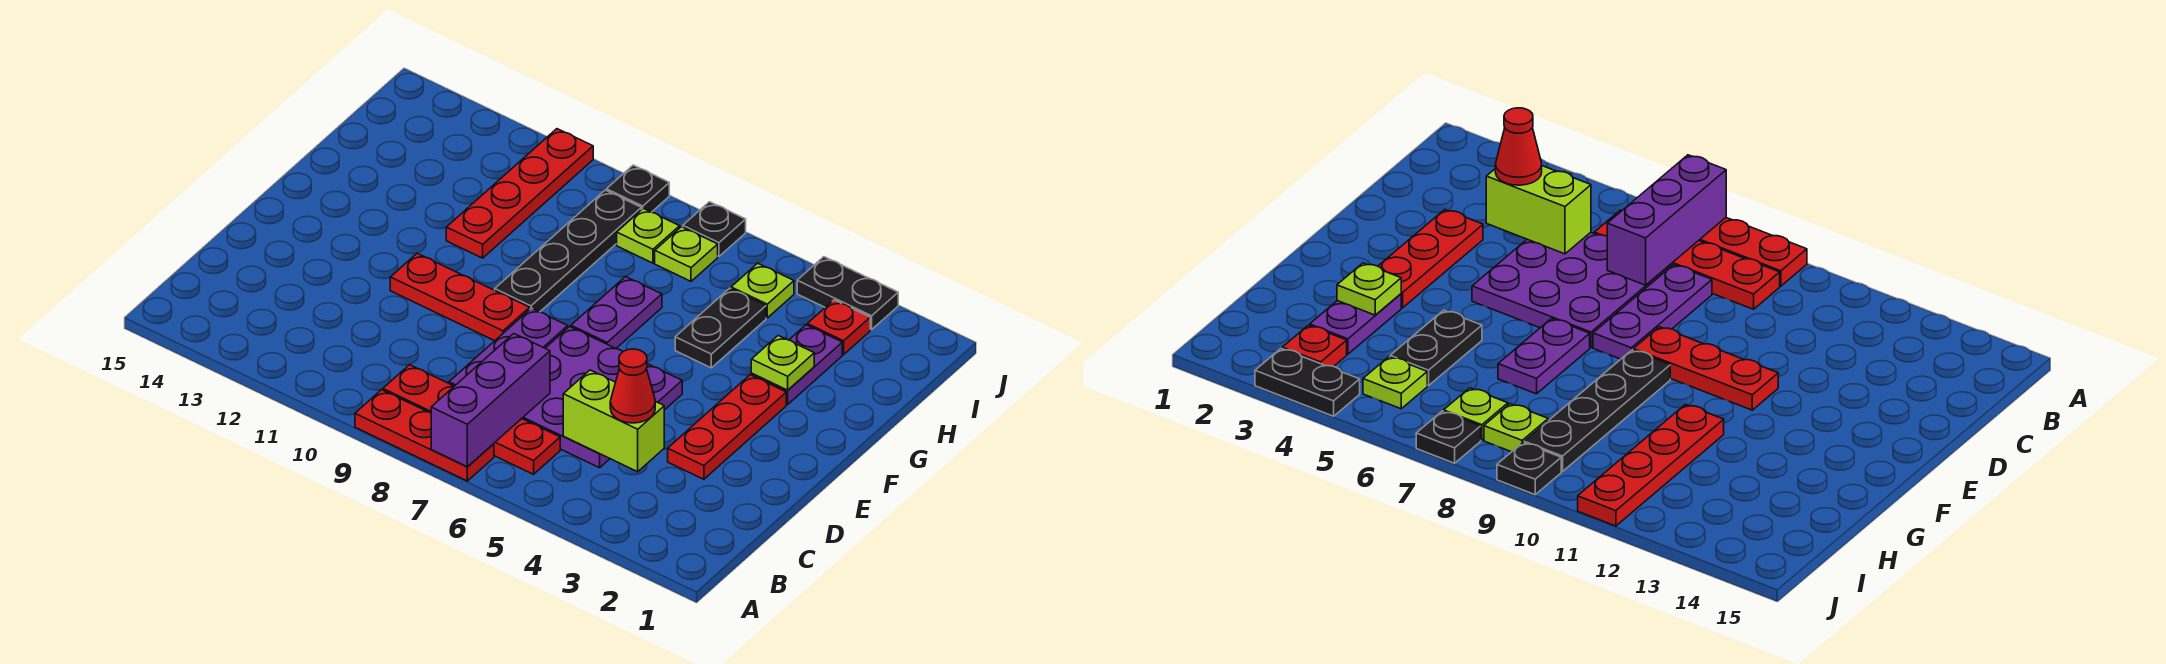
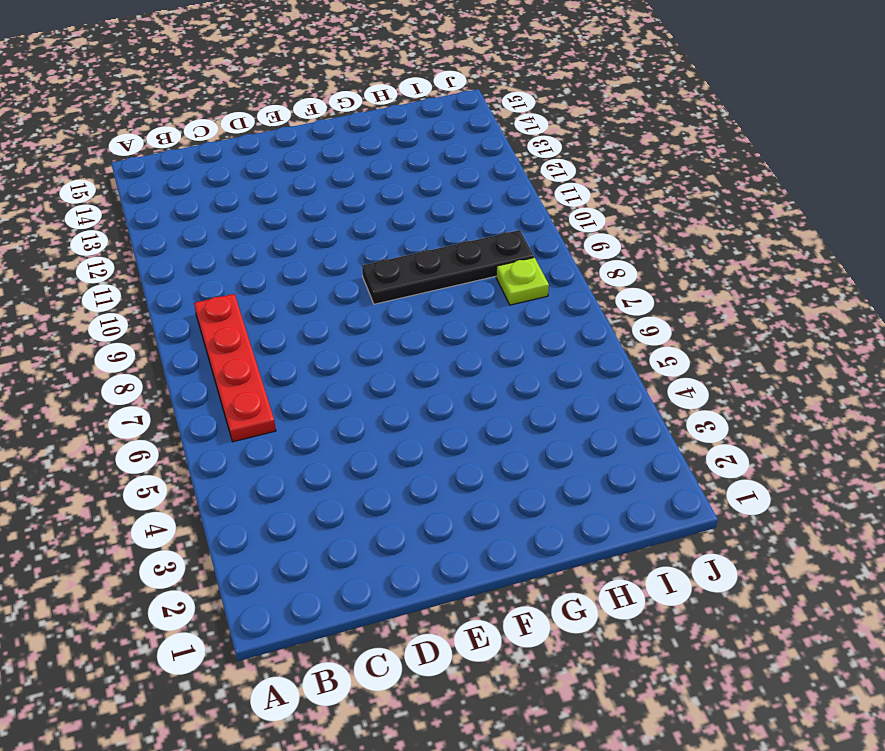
none -> red plate A7:A9 level 1
none -> purple plate C5:E7 level 1
none -> purple plate C8:E8 level 1

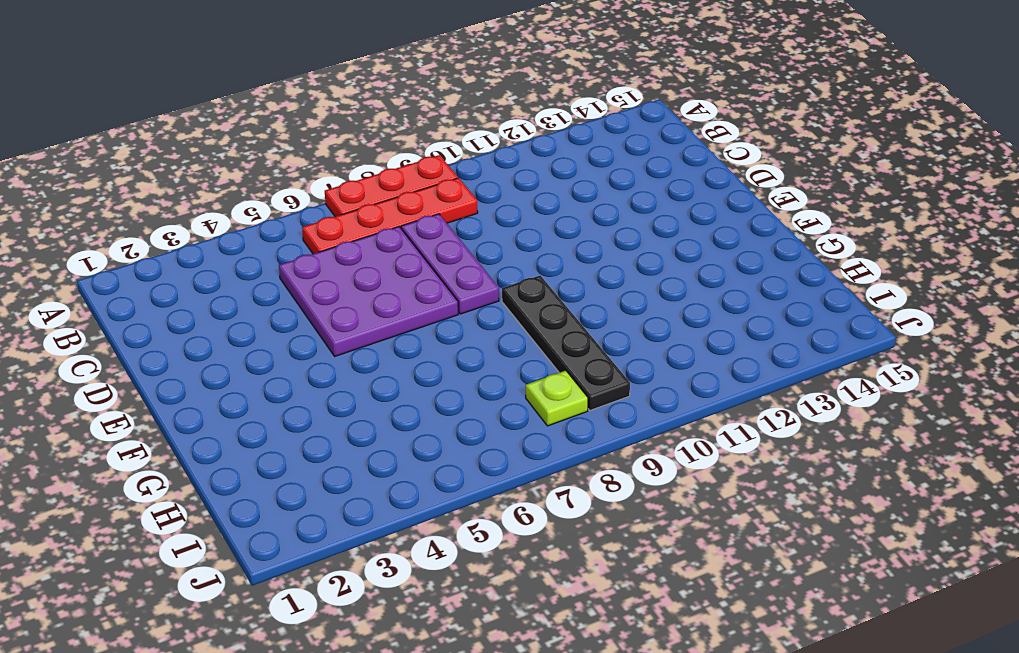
none -> red plate D3:F3 level 1
none -> red plate E9:E11 level 1
none -> purple plate F7:G7 level 1

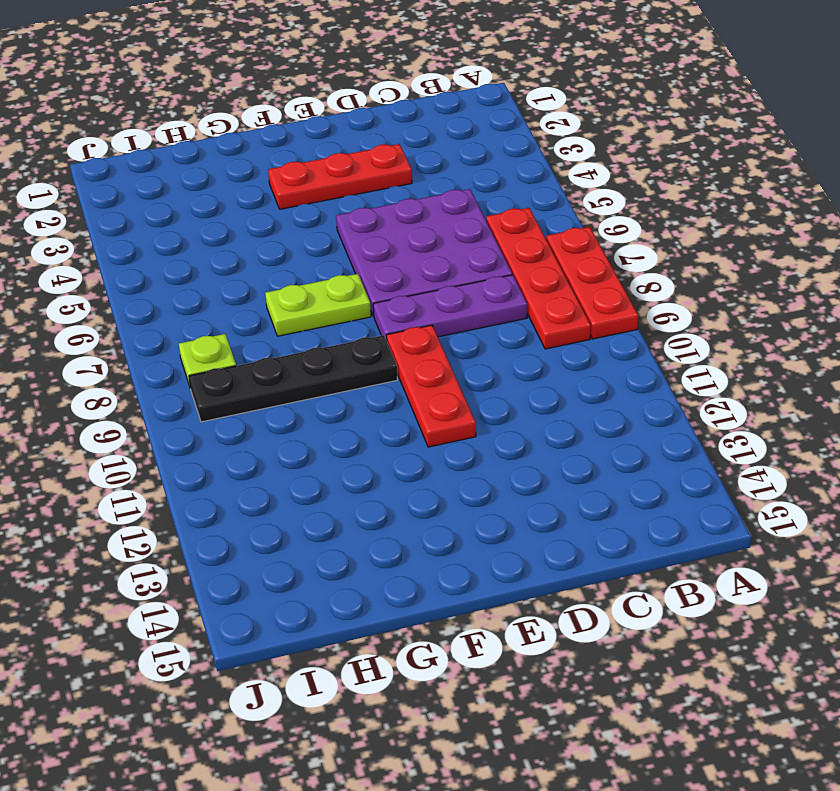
lime plate F7:G7 level 1 -> purple plate F7:G7 level 1
none -> purple plate G3:H3 level 1
none -> black plate G5:H5 level 1
none -> red plate G11:J11 level 1

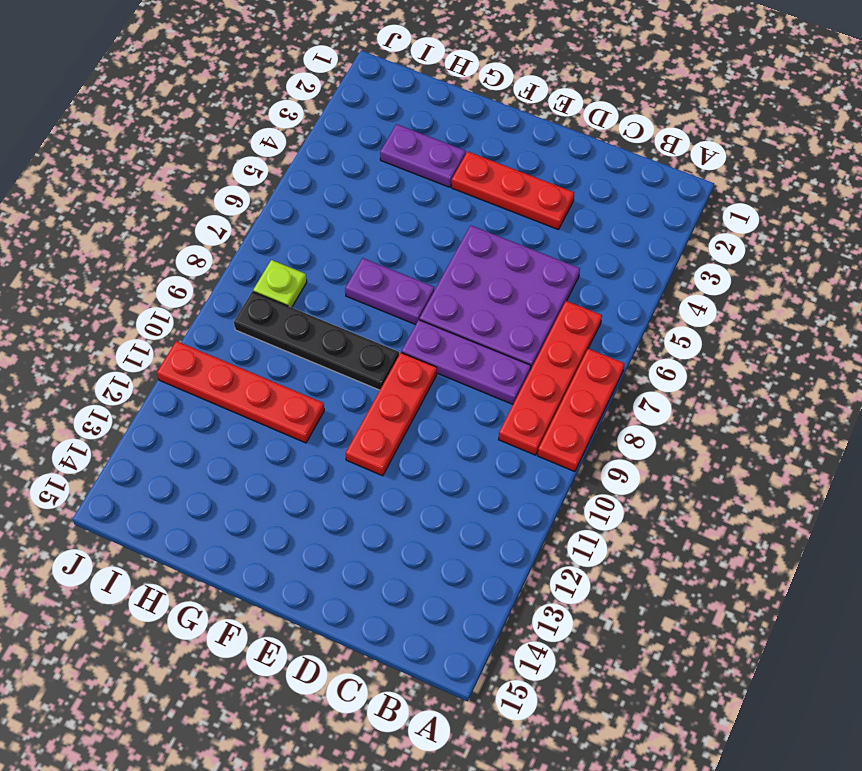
none -> black plate G5:H5 level 1
none -> red plate I3 level 1
none -> lime plate I5 level 1

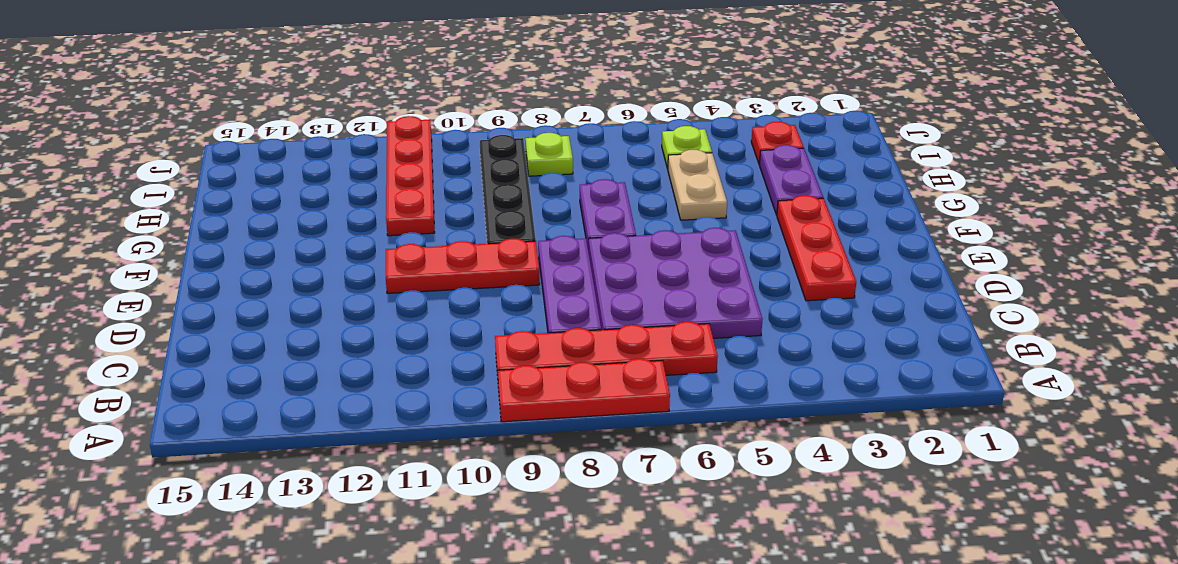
tan plate G5:H5 level 1 -> black plate G5:H5 level 1
none -> lime plate I7 level 1
none -> black plate J3:J4 level 1
none -> black plate J7 level 1

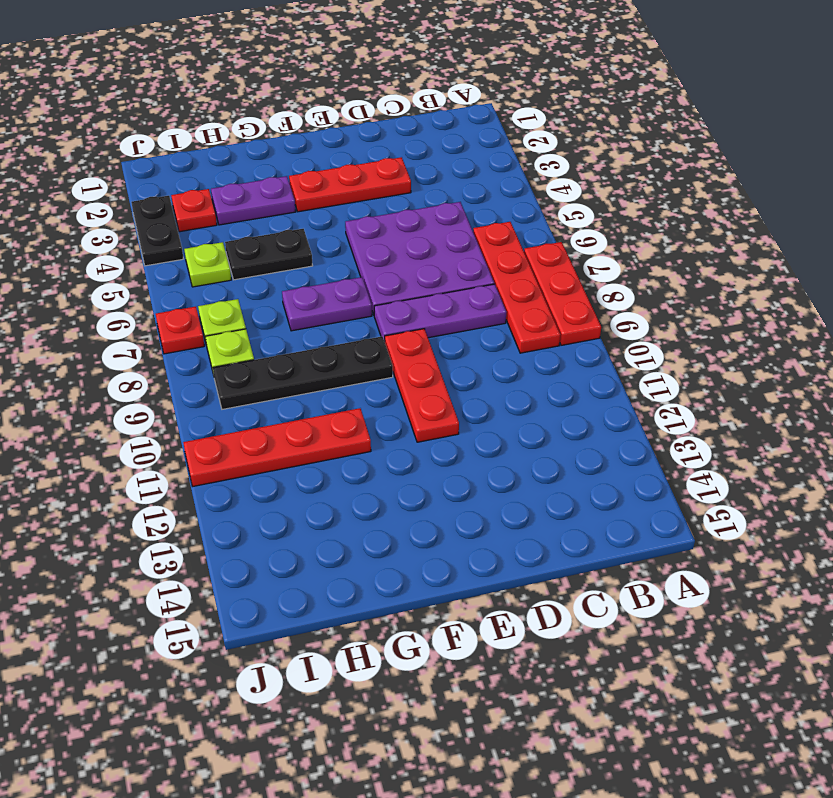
red plate J7 level 1 -> black plate J7 level 1
none -> black plate J9 level 1
none -> purple brick A7:C7 level 2
none -> lime brick C4:C5 level 2

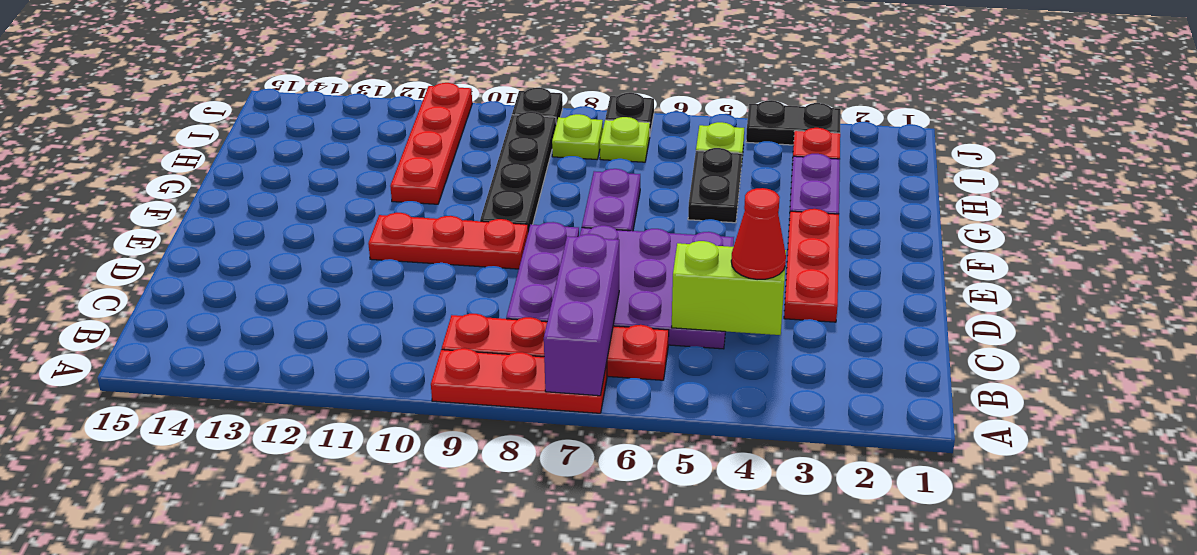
none -> lime plate G3 level 2

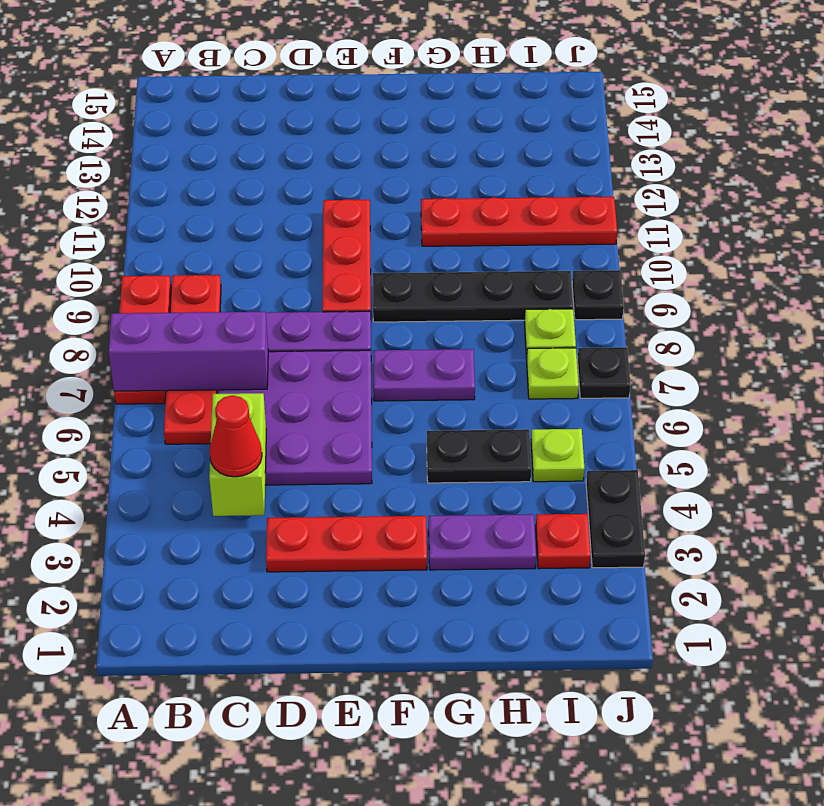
none -> lime plate G3 level 2

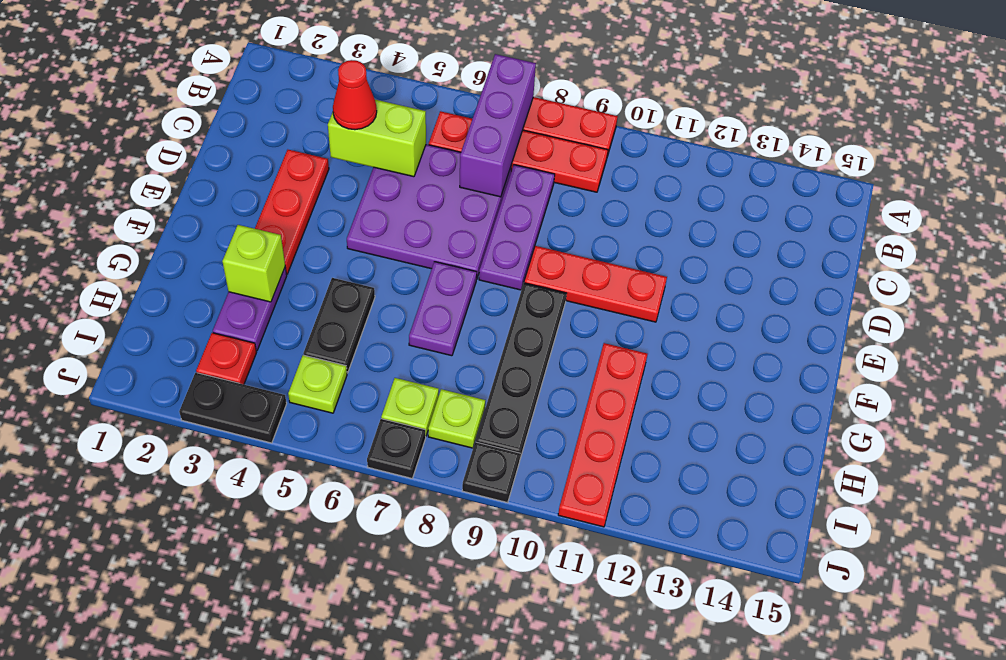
lime brick G3 level 2 -> lime plate G3 level 2

